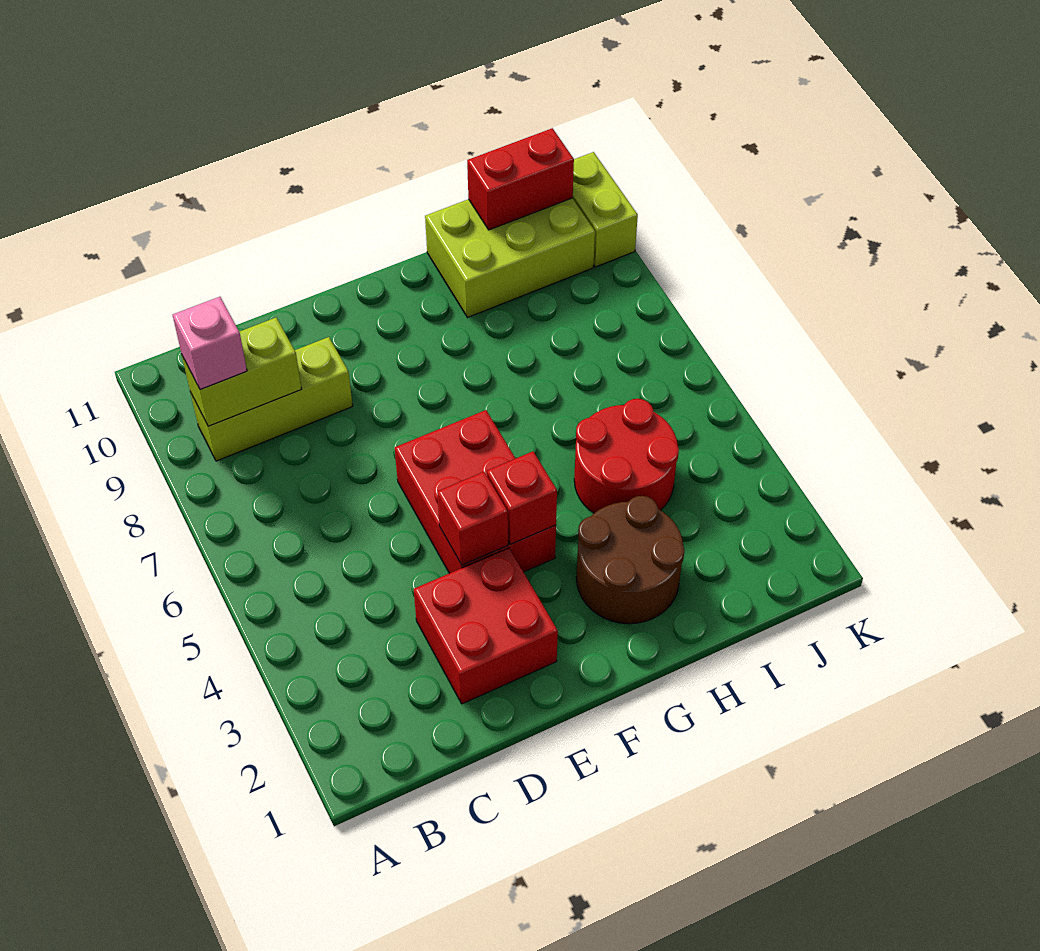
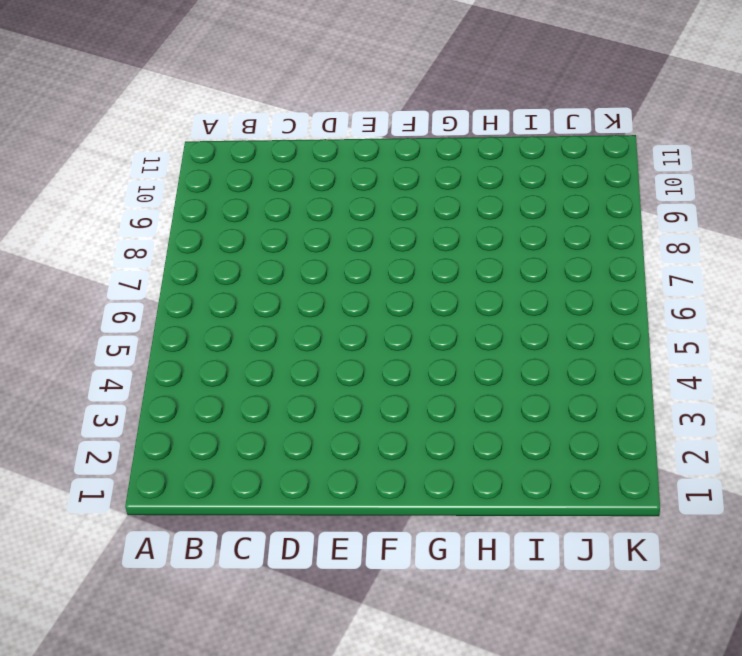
none -> lime brick B9:D9 level 1
none -> red brick D2:E3 level 1
none -> red brick E4:F6 level 1

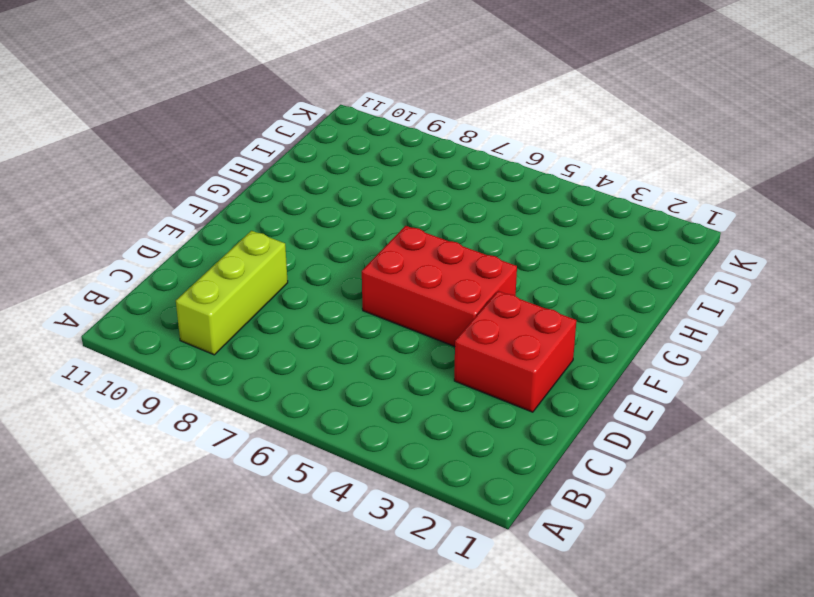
none -> brown round brick G2:H3 level 1
none -> red round brick H4:I5 level 1
none -> lime brick H10:J11 level 1

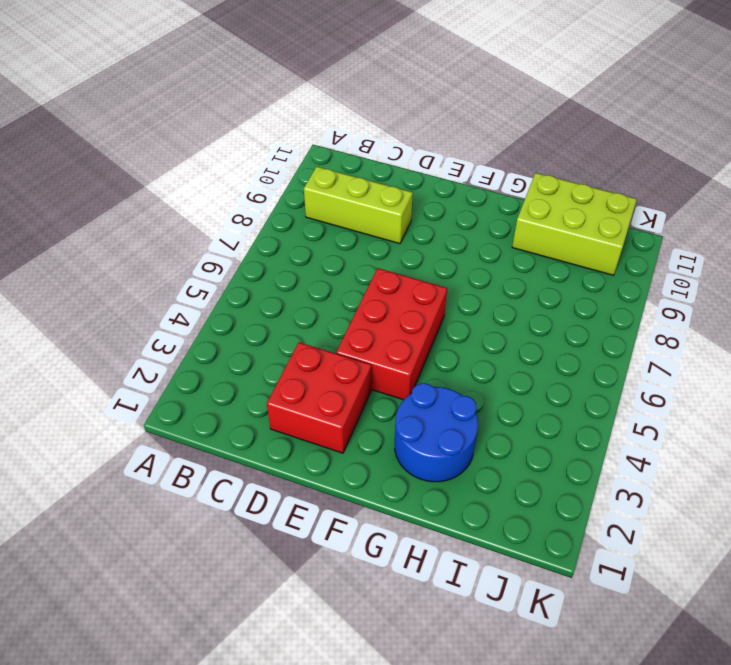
blue round brick G2:H3 level 1 -> brown round brick G2:H3 level 1
none -> red round brick H4:I5 level 1
none -> lime brick K10:K11 level 1
none -> lime brick B9:C9 level 2

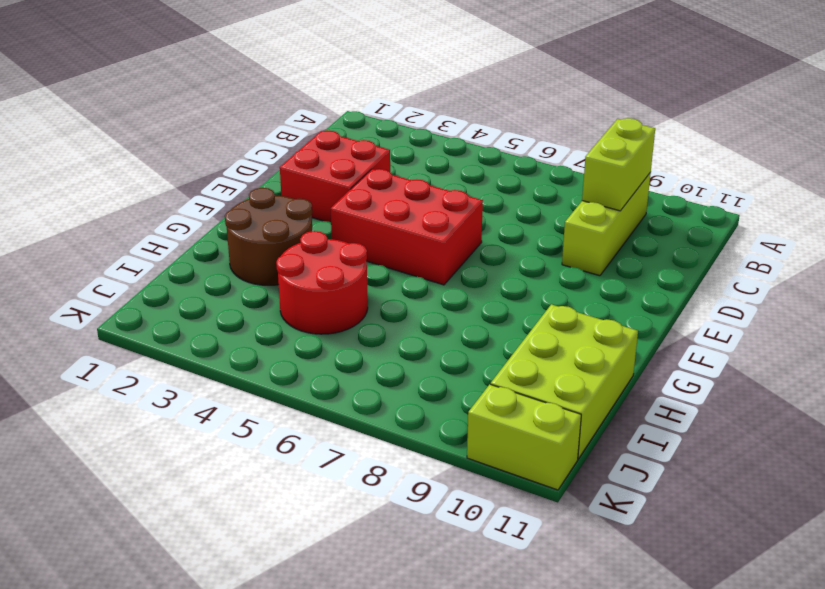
none -> red brick E4 level 2
none -> red brick F4 level 2
none -> red brick I11:J11 level 2

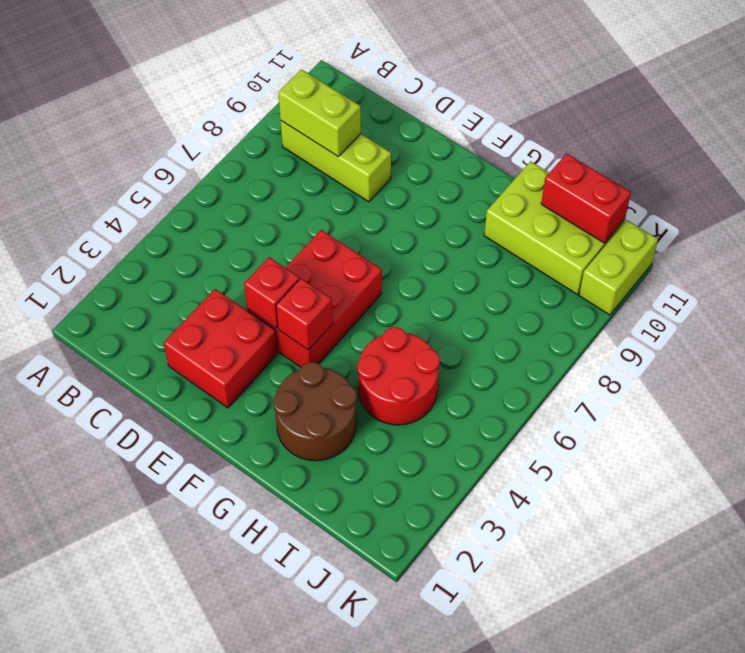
none -> pink brick B9 level 3

